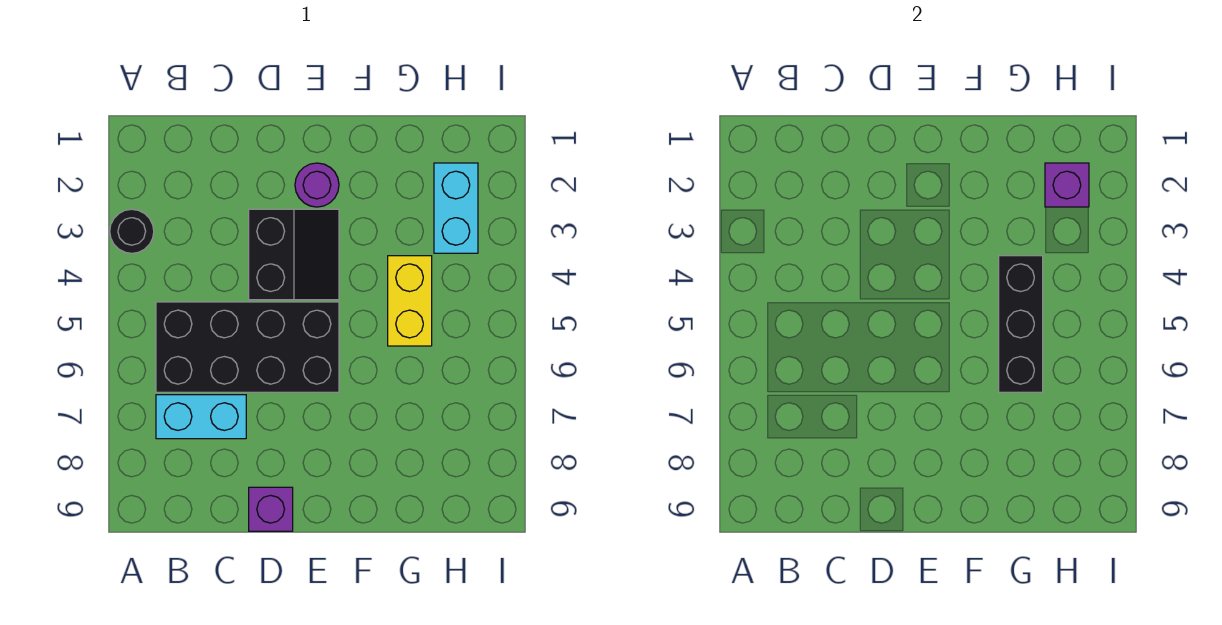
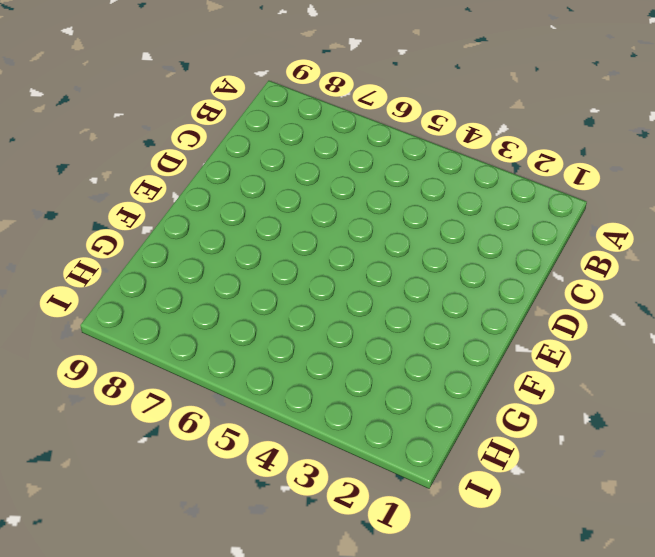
none -> black round brick A3 level 1
none -> black brick B5:E6 level 1

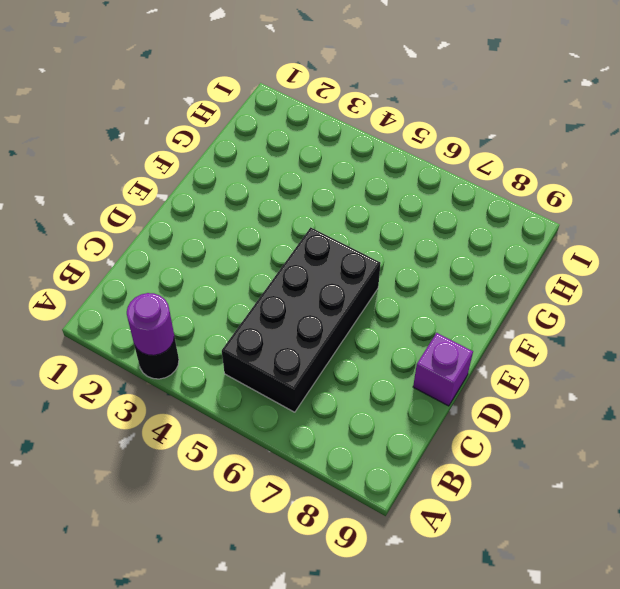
purple round brick A3 level 2 -> purple round brick E2 level 1
none -> cyan brick B7:C7 level 1
none -> black slope D3:E4 level 1 top D

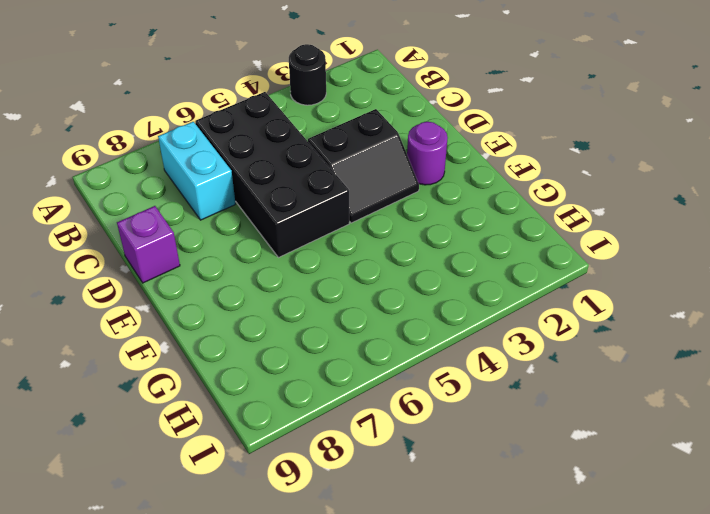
none -> yellow brick G4:G5 level 1
none -> cyan brick H2:H3 level 1

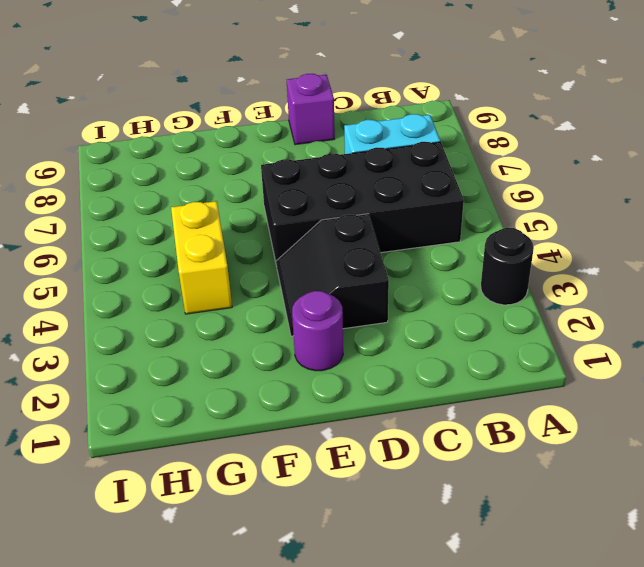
none -> cyan brick H2:H3 level 1
none -> black brick G4:G6 level 2

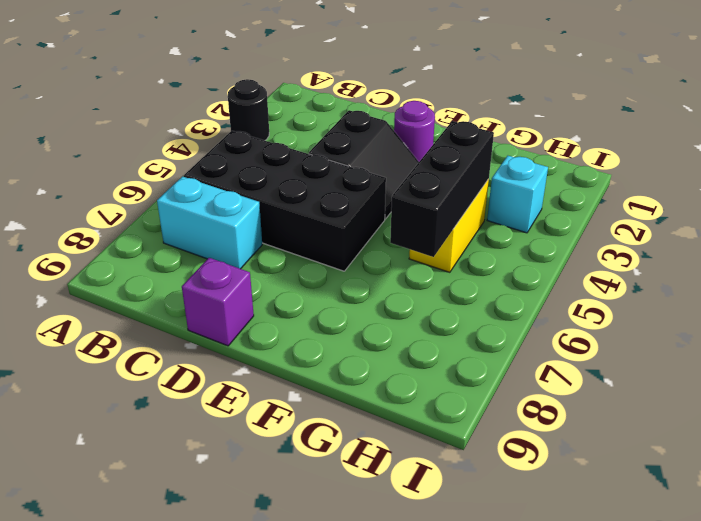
cyan brick H3 level 1 -> cyan brick H2:H3 level 1
none -> purple brick H2 level 2

